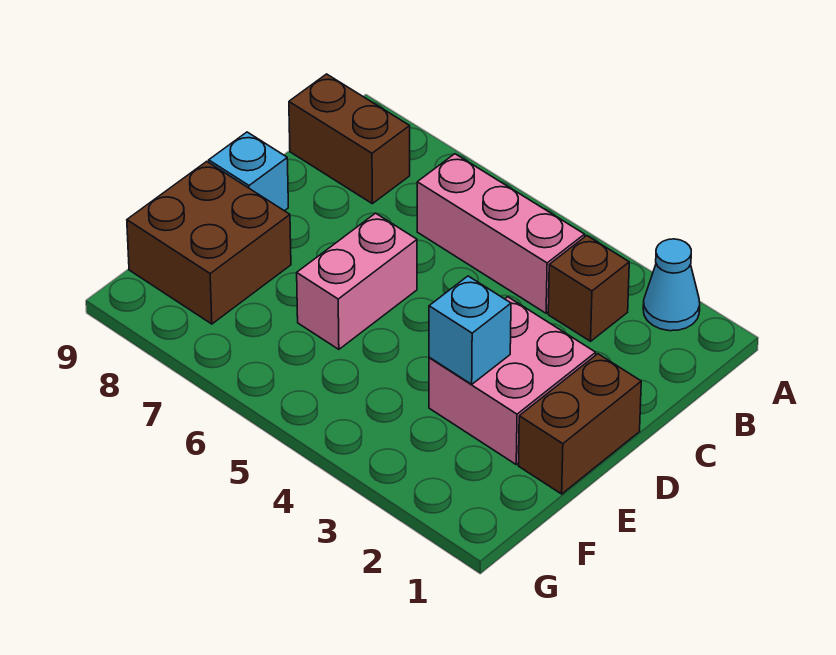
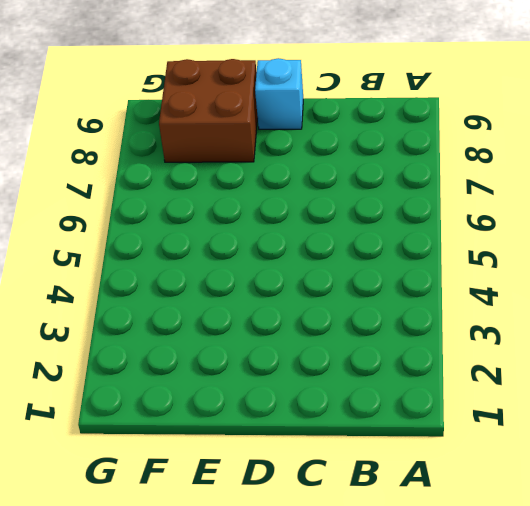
none -> cyan cone A2 level 1
none -> brown brick B3 level 1

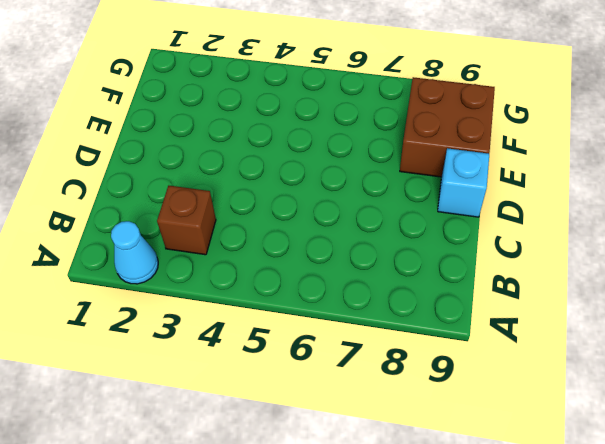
none -> pink brick B4:B6 level 1
none -> brown brick B8:B9 level 1

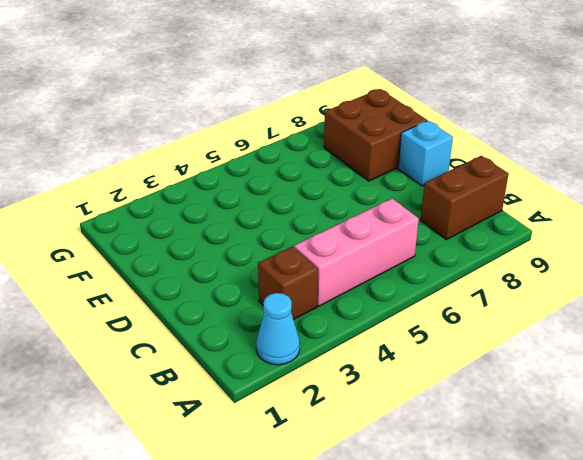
none -> brown brick D1:E1 level 1
none -> pink brick D2:E3 level 1

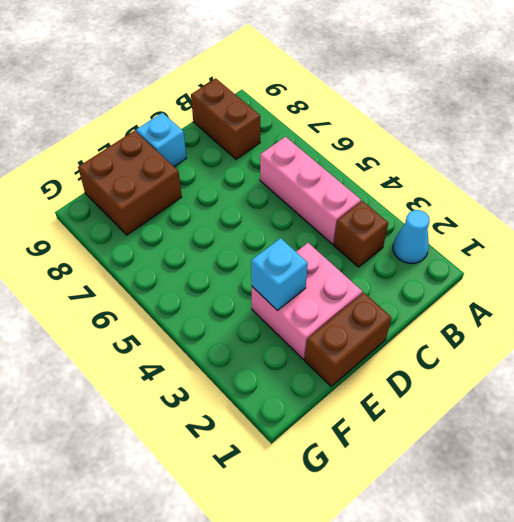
none -> pink brick D6:E6 level 1

